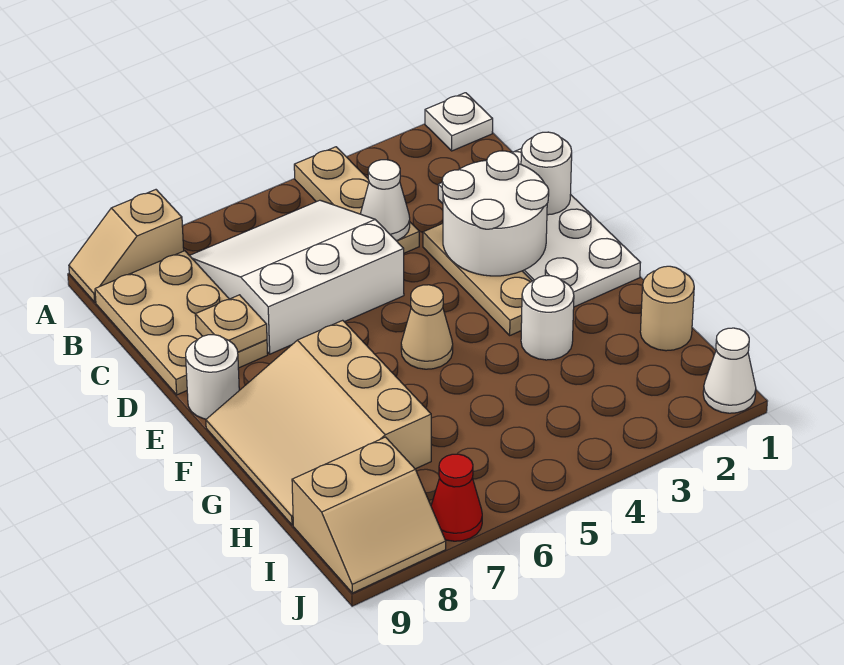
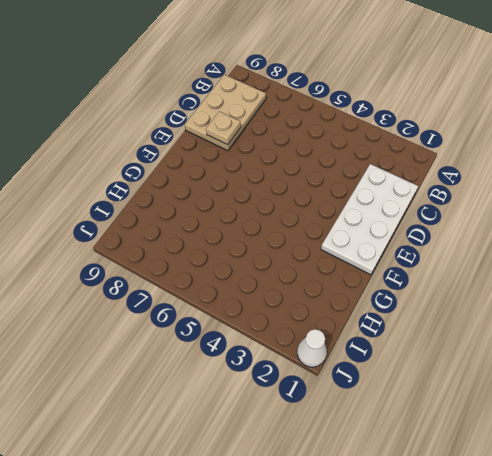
none -> white plate A1 level 1
none -> tan plate A4:C4 level 1
none -> tan slope A8:A9 level 1 top 8

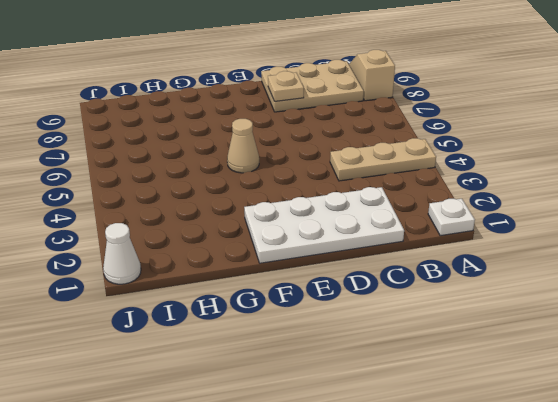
none -> white slope B5:D7 level 1 top D
none -> tan plate D3:F3 level 1
none -> white round brick E9 level 1

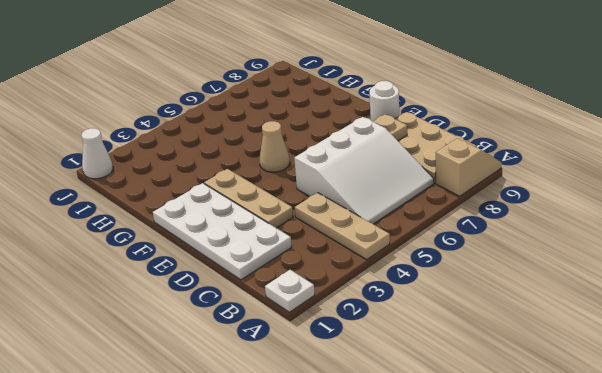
none -> tan slope F7:H9 level 1 top 7
none -> white round brick G3 level 1
none -> tan round brick H1 level 1

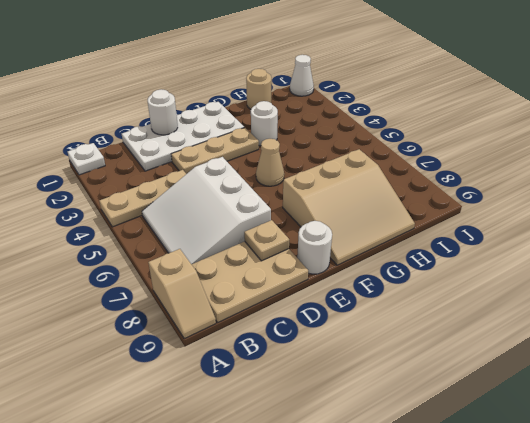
none -> tan slope I8:J9 level 1 top I
none -> red cone J7 level 1
none -> white cone C4 level 2

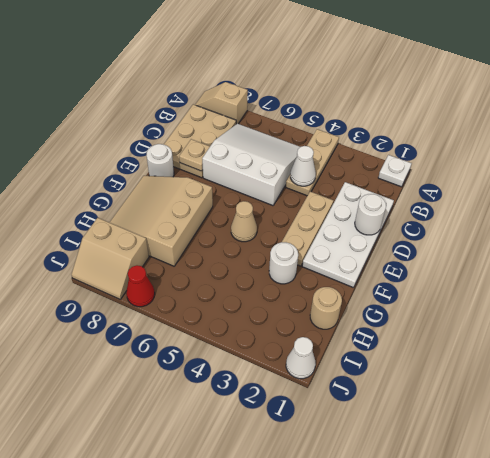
none -> white round brick D2:E3 level 2

